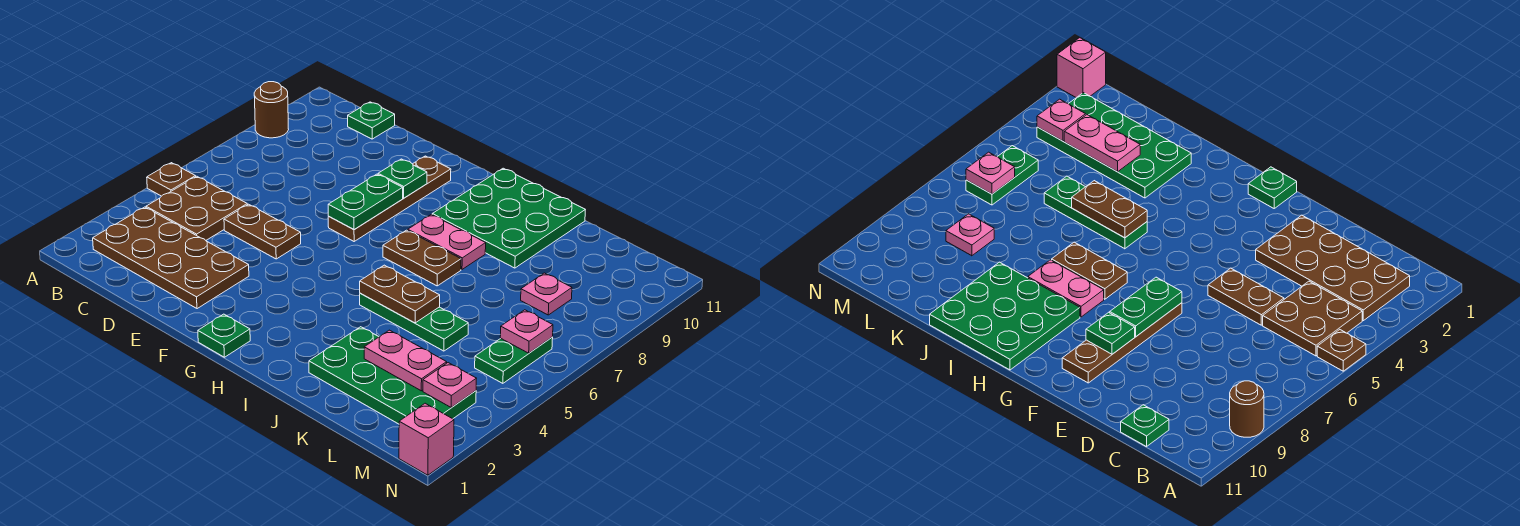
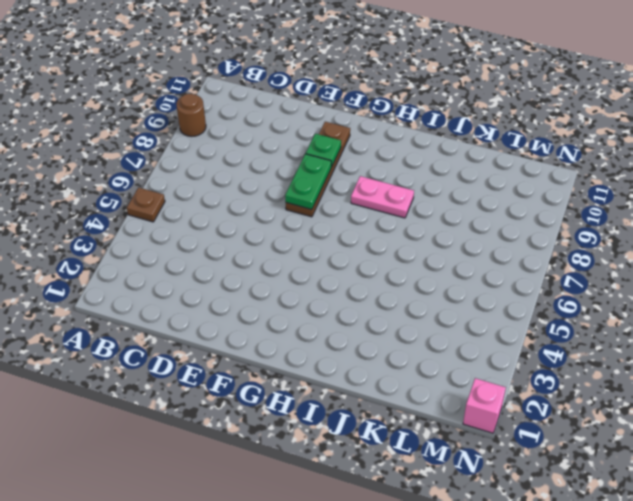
none -> brown plate B2:E3 level 1
none -> brown plate B4:C5 level 1
none -> green plate C11 level 1

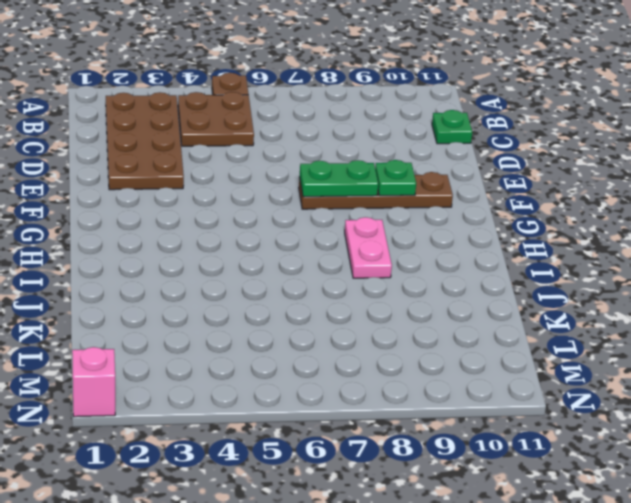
none -> brown round brick A9 level 1
none -> brown plate D5:E5 level 1
none -> green plate G1 level 1

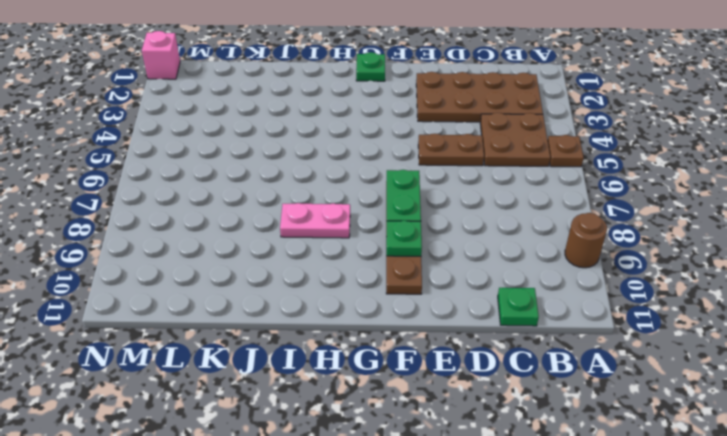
none -> brown plate H7:I7 level 1
none -> green plate H9:J11 level 1
none -> green plate I5:K5 level 1

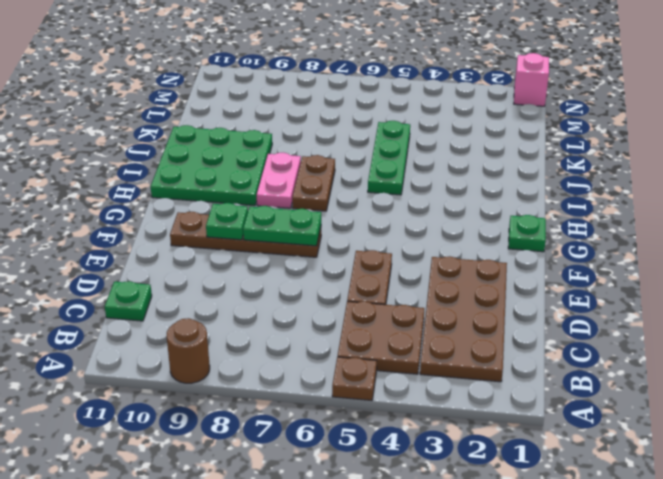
none -> green plate J2:M3 level 1
none -> pink plate L8 level 1
none -> green plate M5:M6 level 1

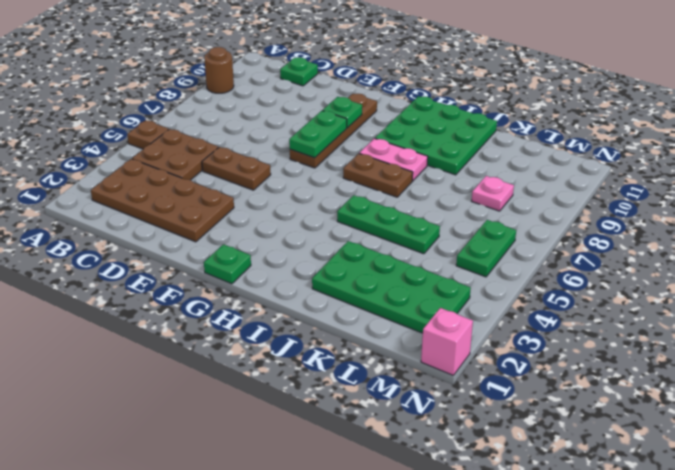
none -> brown plate I5:J5 level 2
none -> pink plate K3:L3 level 2
none -> pink plate M3 level 2

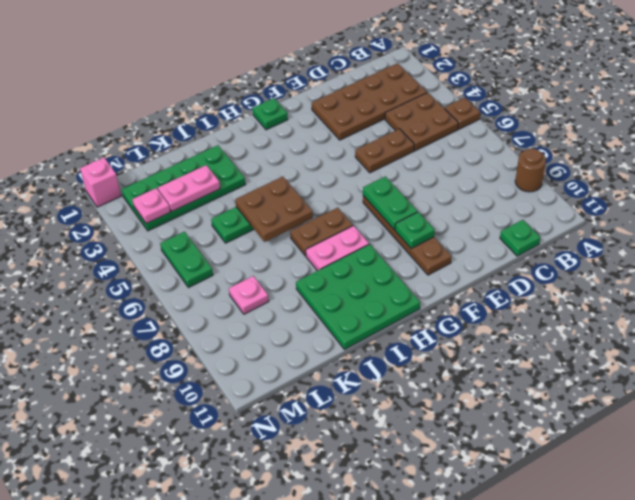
brown plate I5:J6 level 2 -> brown plate I5:J5 level 2
none -> pink plate M6 level 2

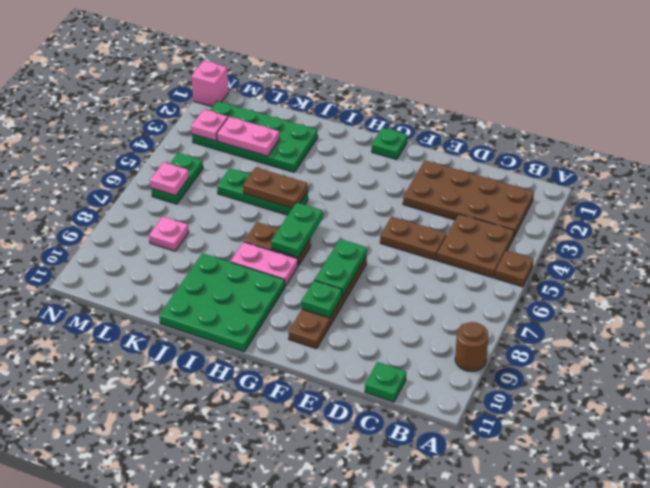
green plate H6:H7 level 2 -> none

